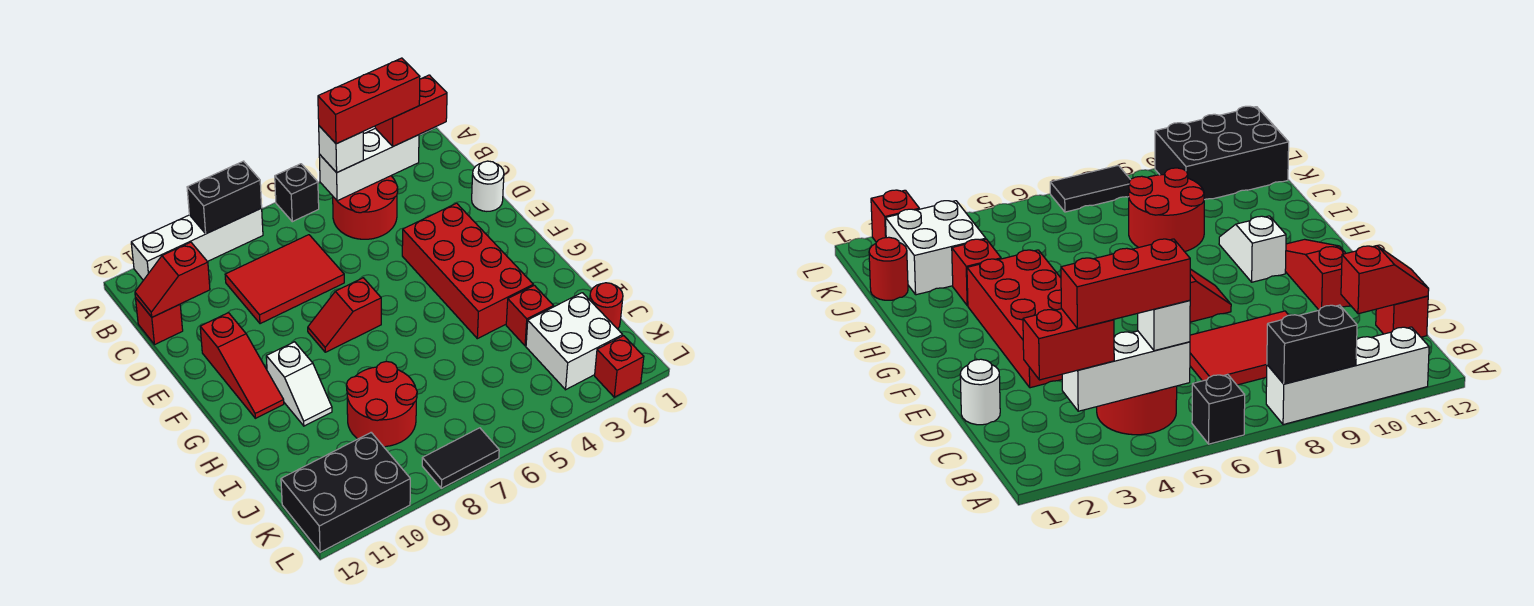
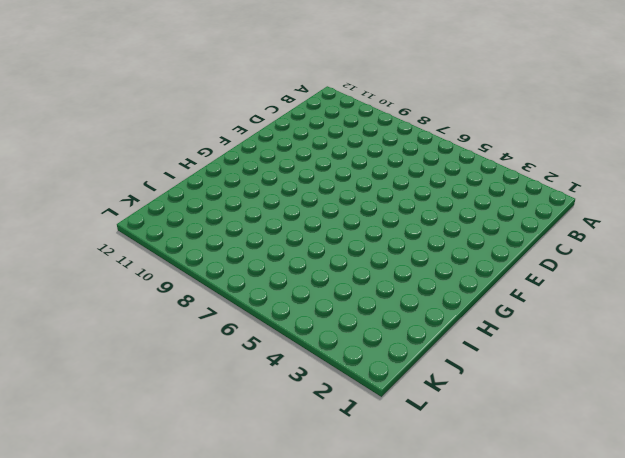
none -> black brick A6 level 1
none -> white brick A8:A11 level 1
none -> red round brick B4:C5 level 1

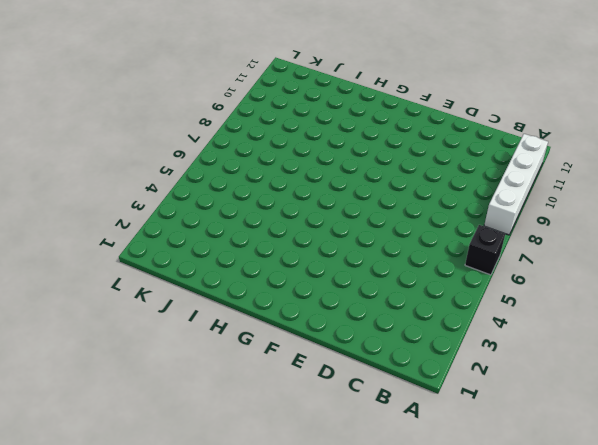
none -> red round brick B4:C5 level 1
none -> red tile C7:D9 level 1
none -> red brick C12 level 1

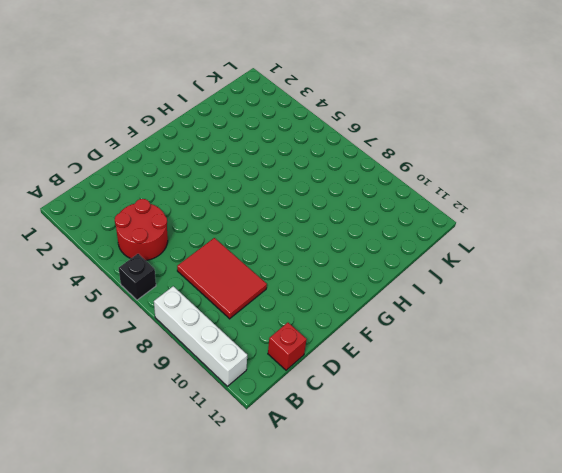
none -> white round brick D1 level 1
none -> red brick E3:H4 level 1
none -> red slope E11:G11 level 1 top E

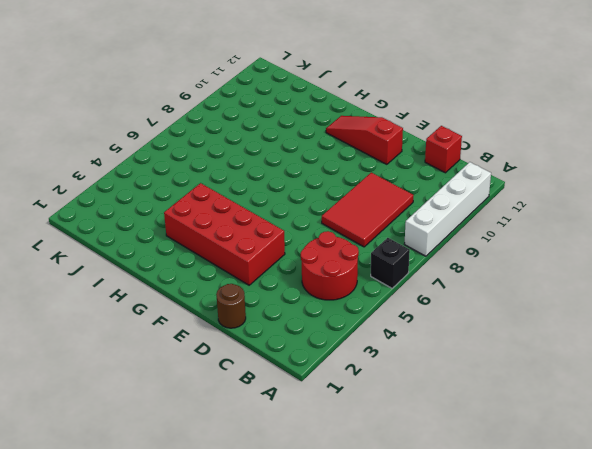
brown round brick D1 level 1 -> white round brick D1 level 1
none -> red slope F7:F8 level 1 top 7
none -> white slope G10:H10 level 1 top G
none -> red brick I3 level 1

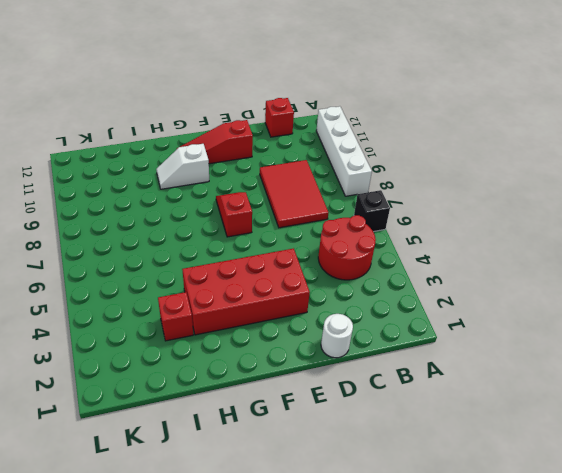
none -> red round brick I8:J9 level 1
none -> red round brick J1 level 1
none -> white brick J2:K3 level 1

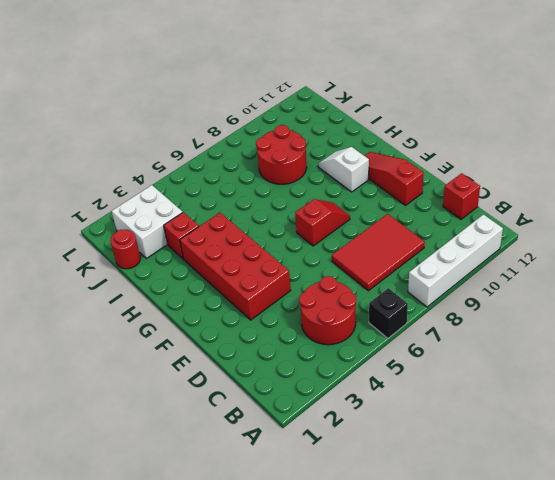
none -> white round brick D1 level 1
none -> black brick K10:L12 level 1
none -> red brick L2 level 1

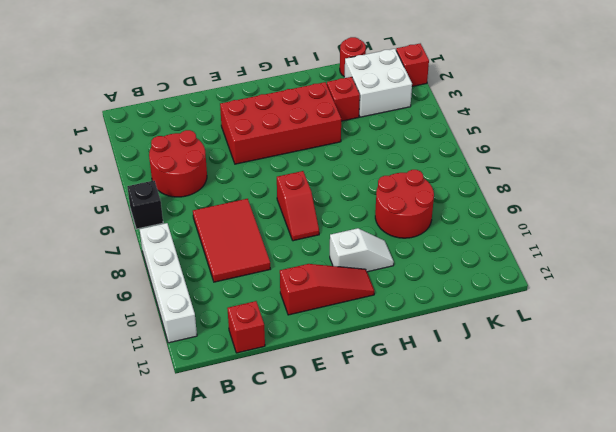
none -> white round brick D1 level 1
none -> black brick K10:L12 level 1
none -> black tile L7:L8 level 1

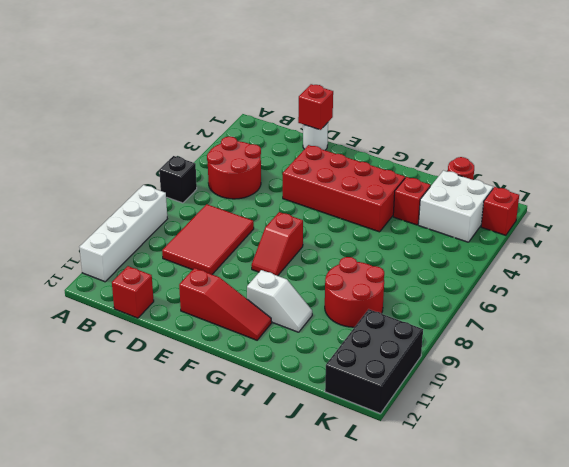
red brick D1 level 2 -> none
none -> black tile L7:L8 level 1
none -> black brick A8:A9 level 2
none -> white brick B3:B5 level 2

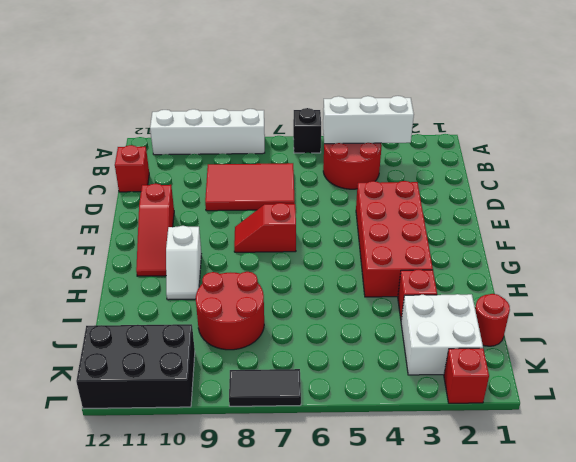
none -> white round brick D1 level 1
none -> black brick A8:A9 level 2
none -> red slope C11:C12 level 2 top 11

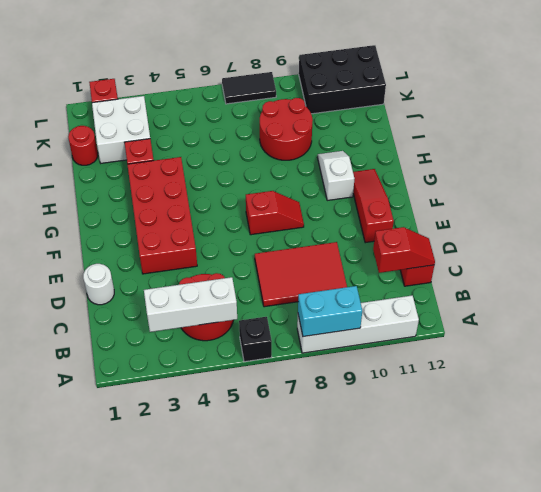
cyan brick A8:A9 level 2 -> black brick A8:A9 level 2
none -> red brick B2:B3 level 3
none -> white brick B5 level 3
none -> red brick B3:B5 level 4

